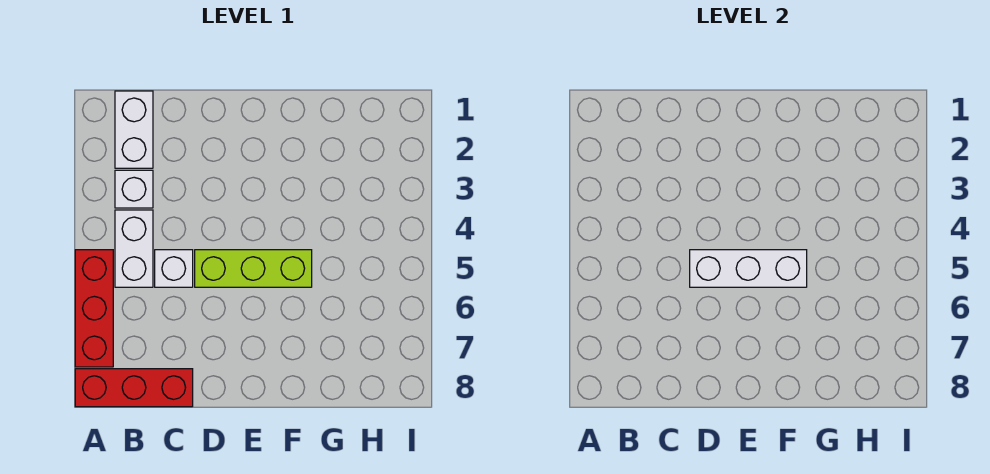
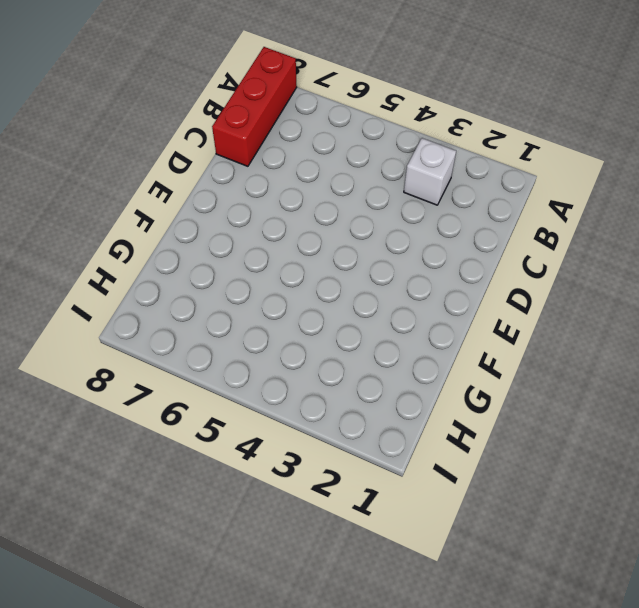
none -> red brick A5:A7 level 1
none -> white brick B1:B2 level 1

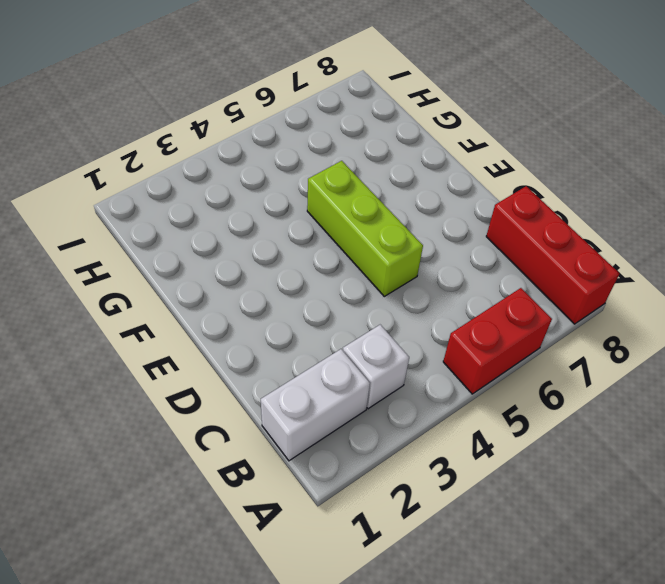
red brick A5:A6 level 1 -> red brick A5:A7 level 1
none -> white brick B4:B5 level 1
none -> white brick C5 level 1

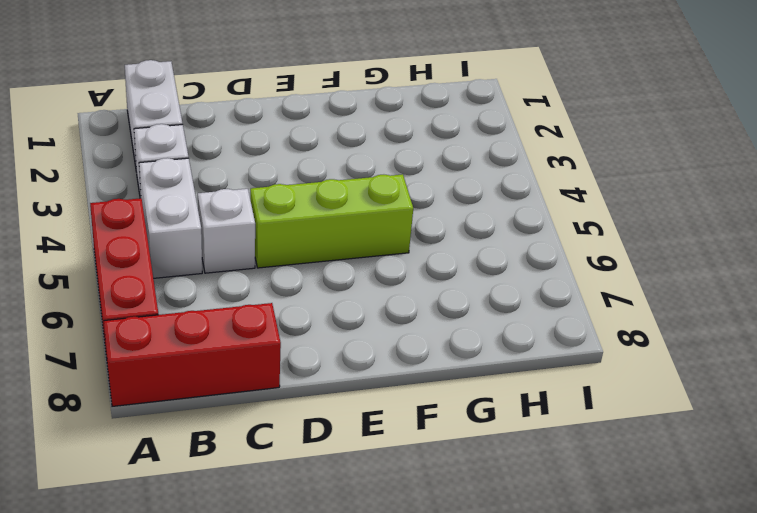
none -> white brick D5:F5 level 2

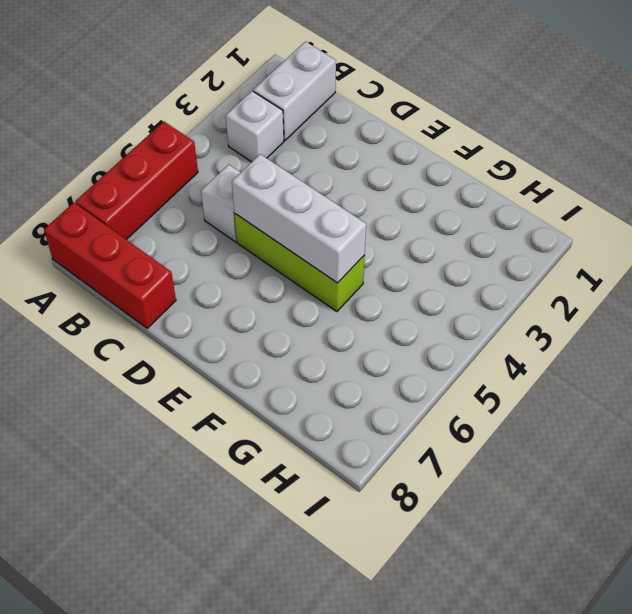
none -> white brick B4:B5 level 1

